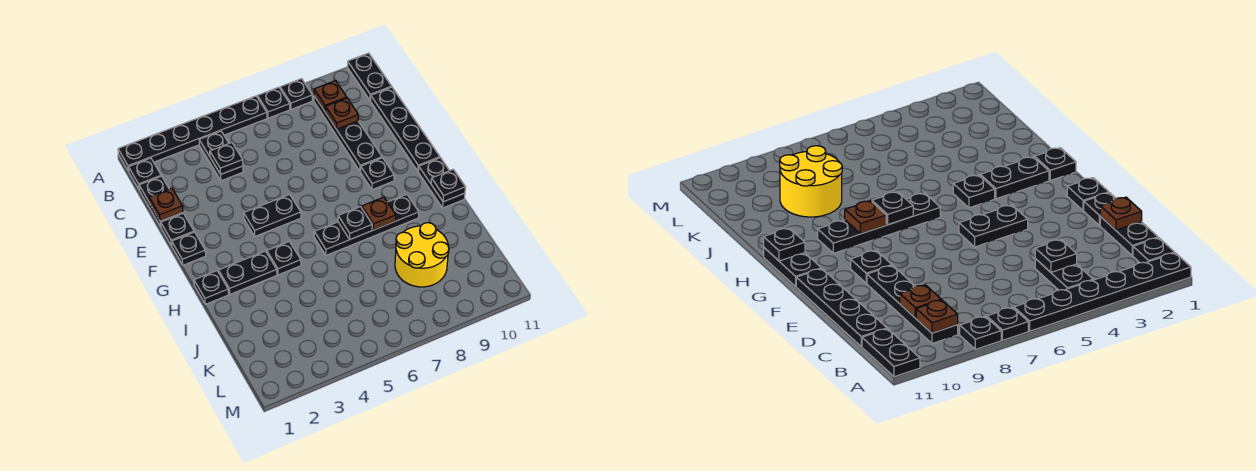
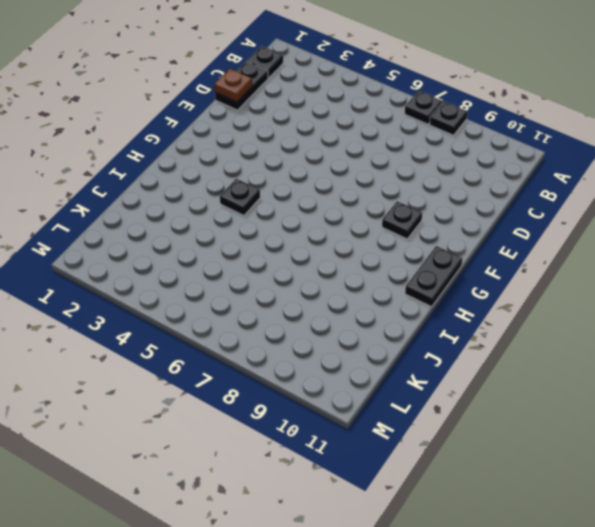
none -> black plate A1:A6 level 1
none -> black plate A11:B11 level 1
none -> black plate B4:C4 level 1

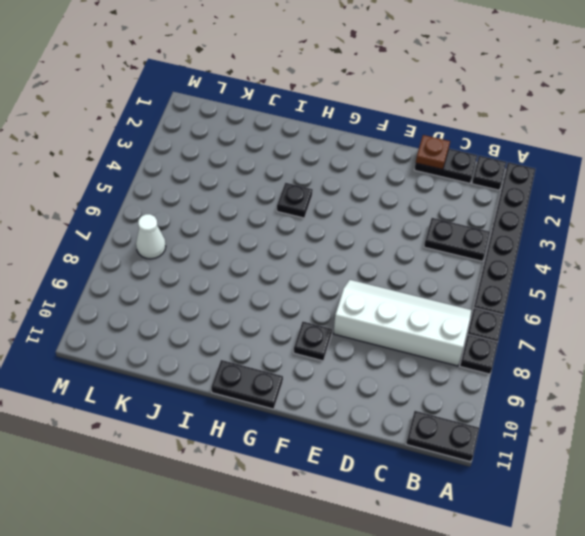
white slope B7:E8 level 1 top 8 -> none
white cone L7 level 1 -> none
none -> black plate B9:E9 level 1
none -> black plate C11:F11 level 1
none -> black plate E1 level 1

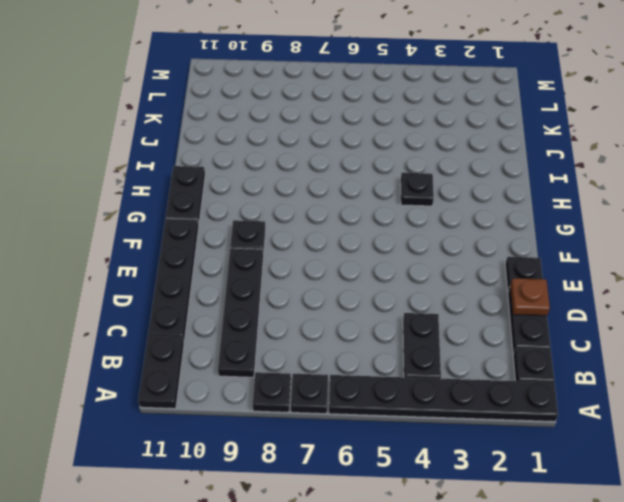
none -> black plate F1 level 1
none -> black plate F4:F5 level 1
none -> black plate H1 level 1

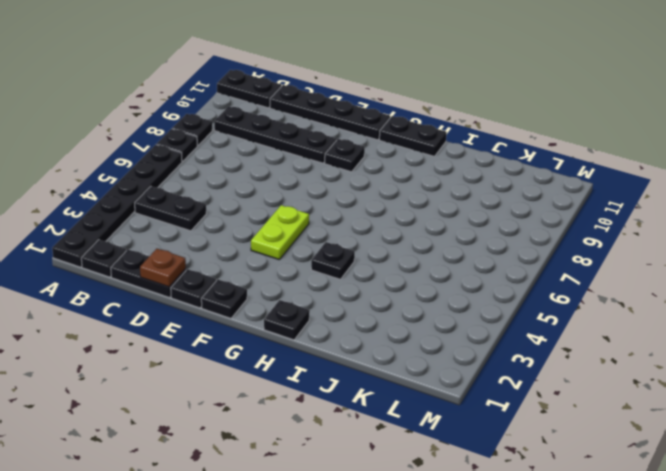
lime plate F4:F5 level 1 -> black plate F4:F5 level 1
none -> black plate H2:H3 level 1
none -> black plate H6:H9 level 1
none -> yellow round brick J8:K9 level 1

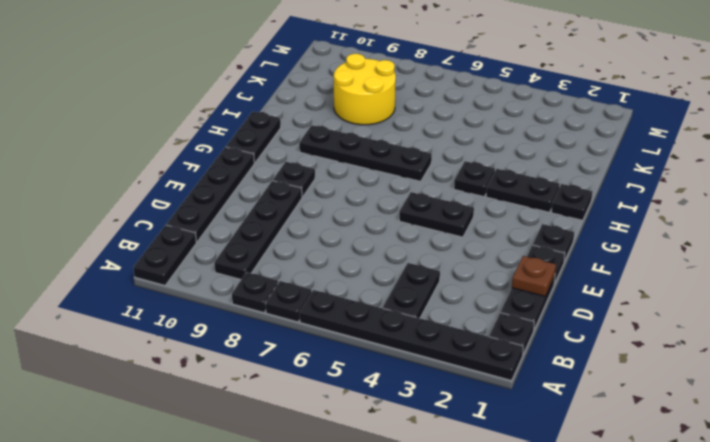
none -> brown plate B9 level 2
none -> black plate C4 level 2
none -> brown plate C9 level 2

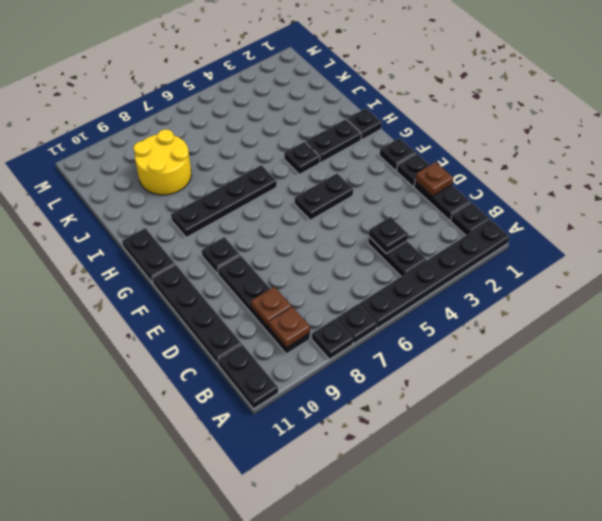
none -> black plate H7 level 2
none -> brown plate H8 level 2
none -> black plate H11 level 2

